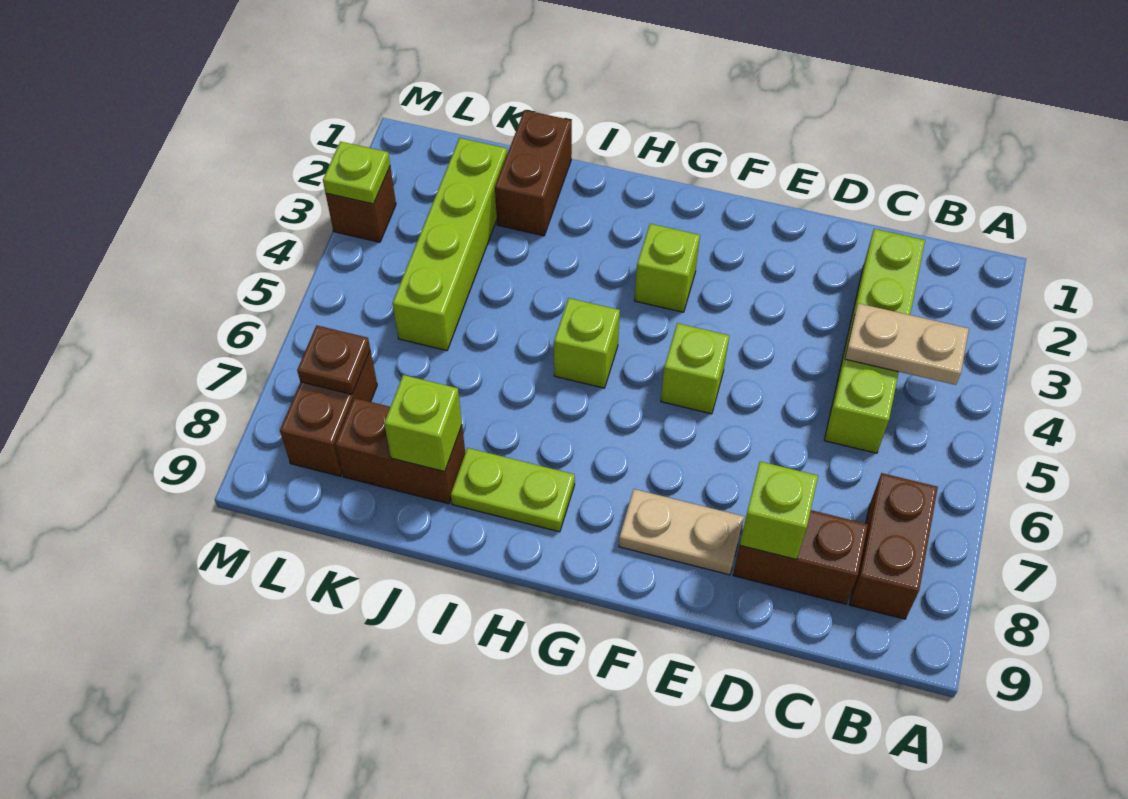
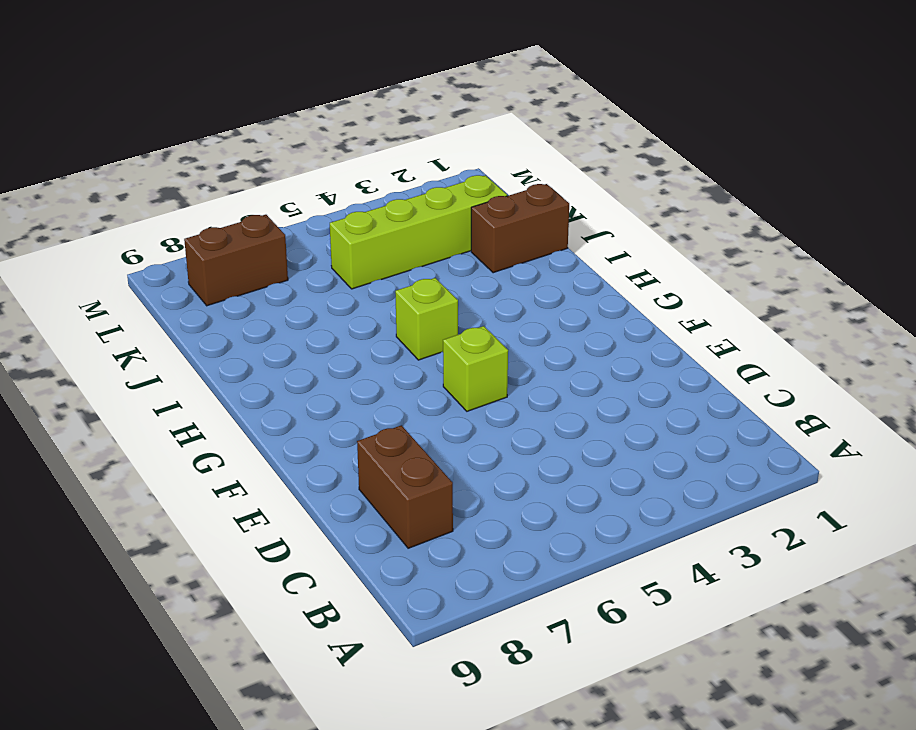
none -> brown brick B7:B8 level 1
none -> lime brick C2:C5 level 1
none -> tan plate E8:F8 level 1

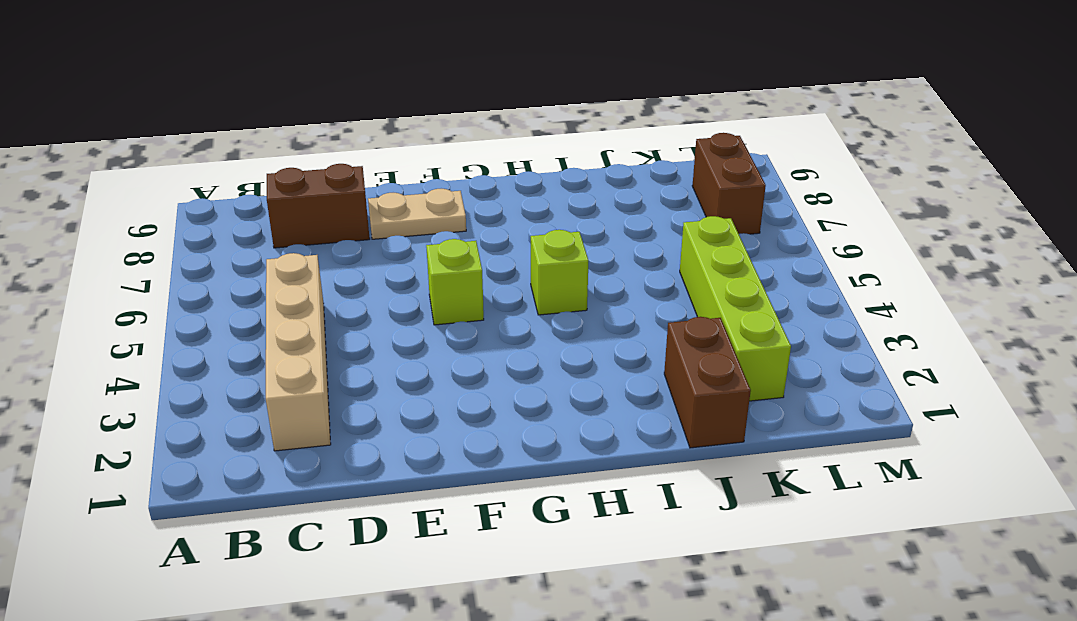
tan brick C2:C5 level 1 -> lime brick C2:C5 level 1
none -> brown brick B7:B8 level 1
none -> lime brick G3 level 1
none -> lime plate H8:I8 level 1

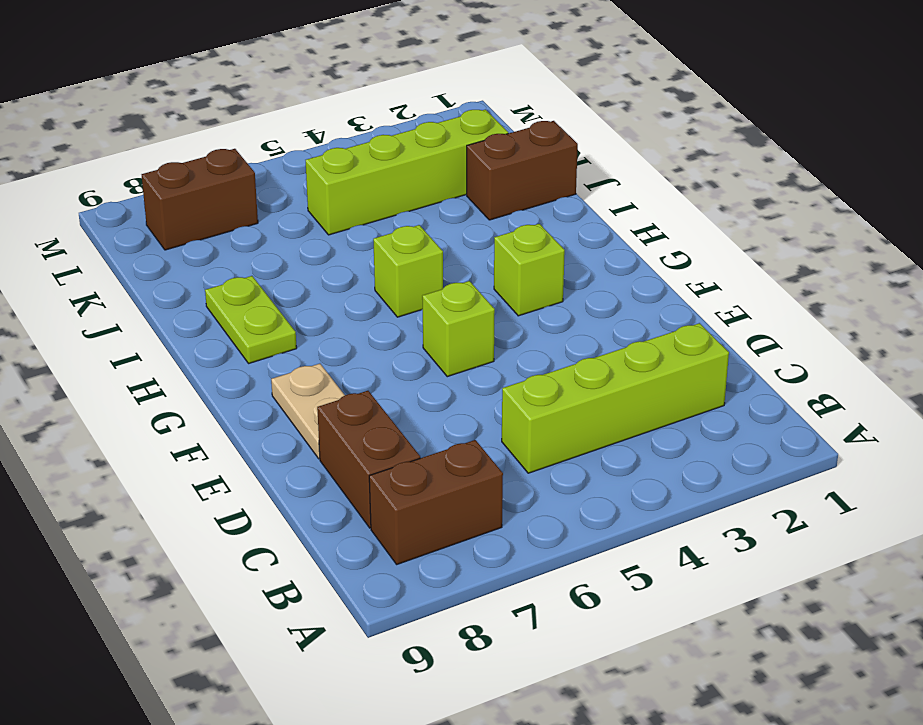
none -> brown brick J8:K8 level 1
none -> brown brick M3 level 1
none -> tan plate B4:C4 level 2

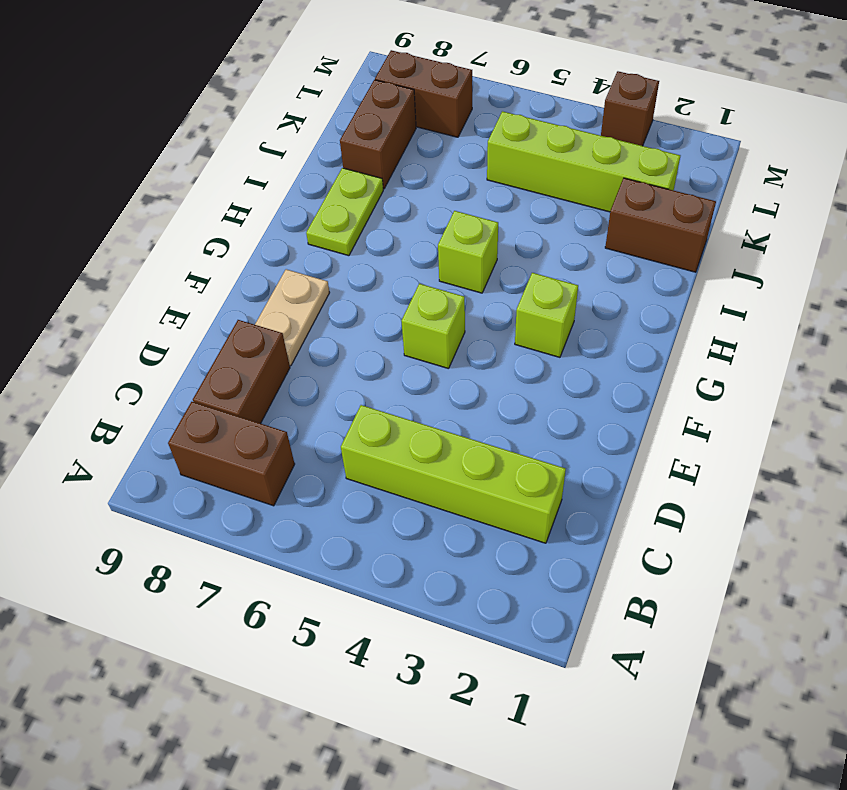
none -> tan plate B4:C4 level 2
none -> lime brick D8 level 2
none -> lime brick J8 level 2

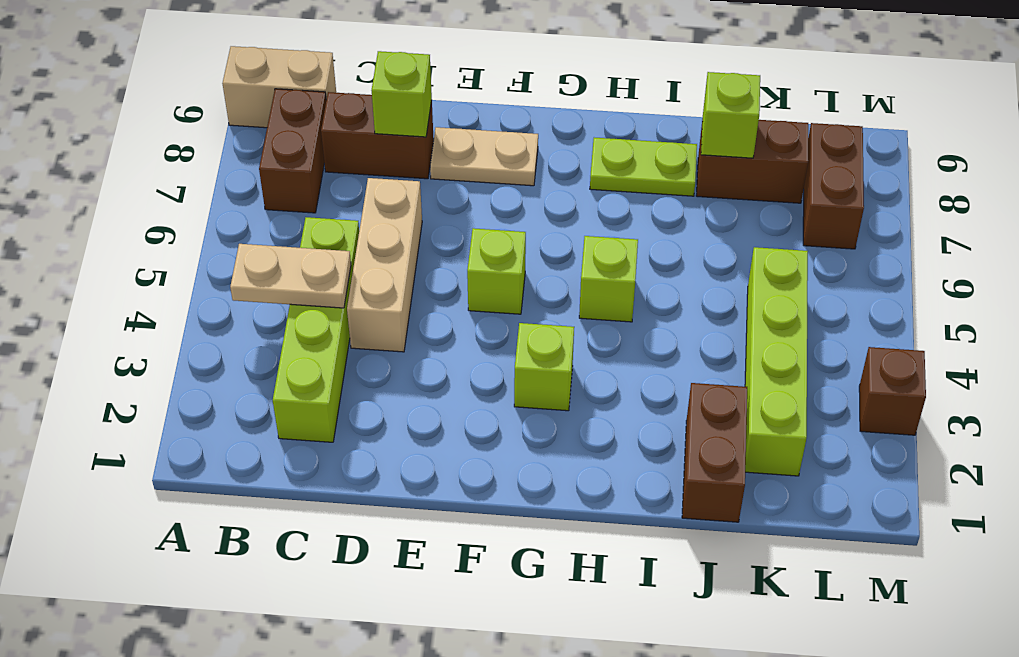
tan brick A9:B9 level 1 -> none
tan brick D4:D6 level 1 -> none
none -> brown plate L7 level 2
none -> lime plate M3 level 2

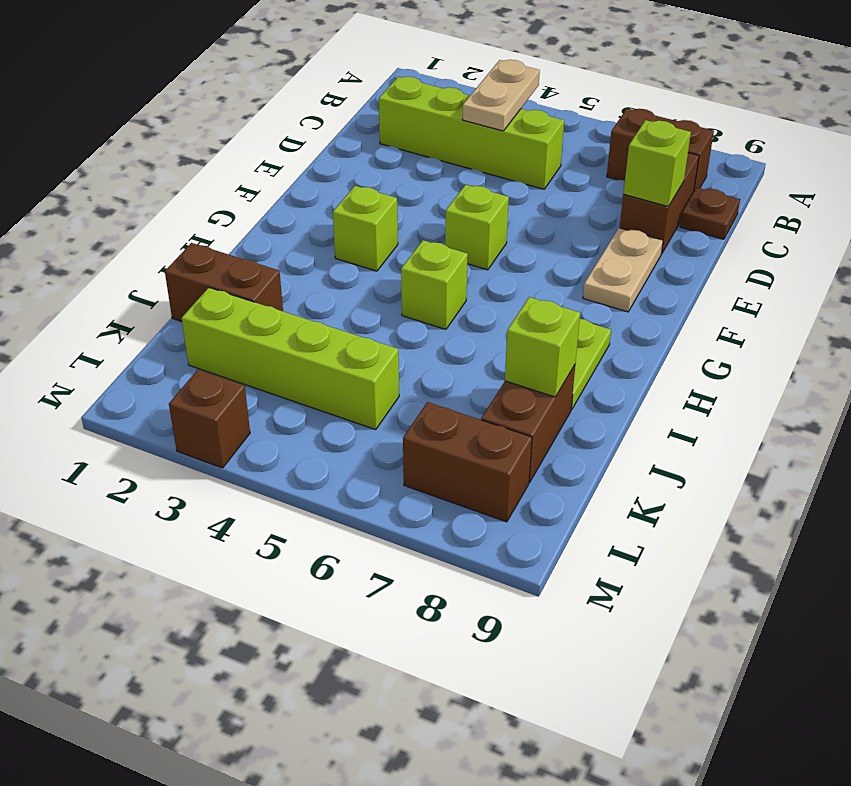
brown plate C9 level 1 -> brown plate L7 level 2
none -> lime plate M3 level 2

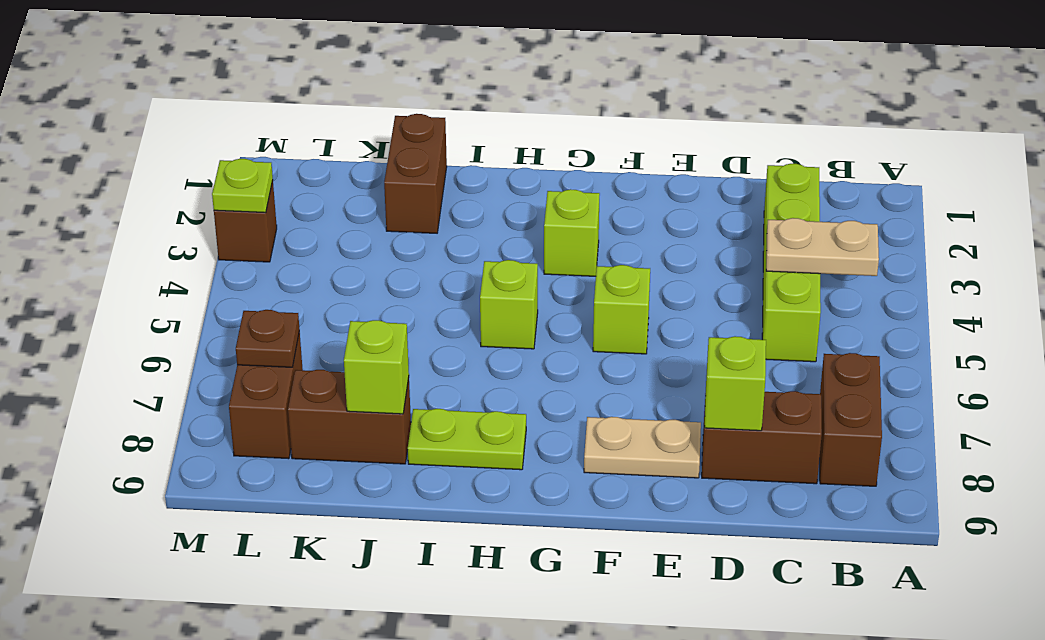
none -> lime brick K2:K5 level 1

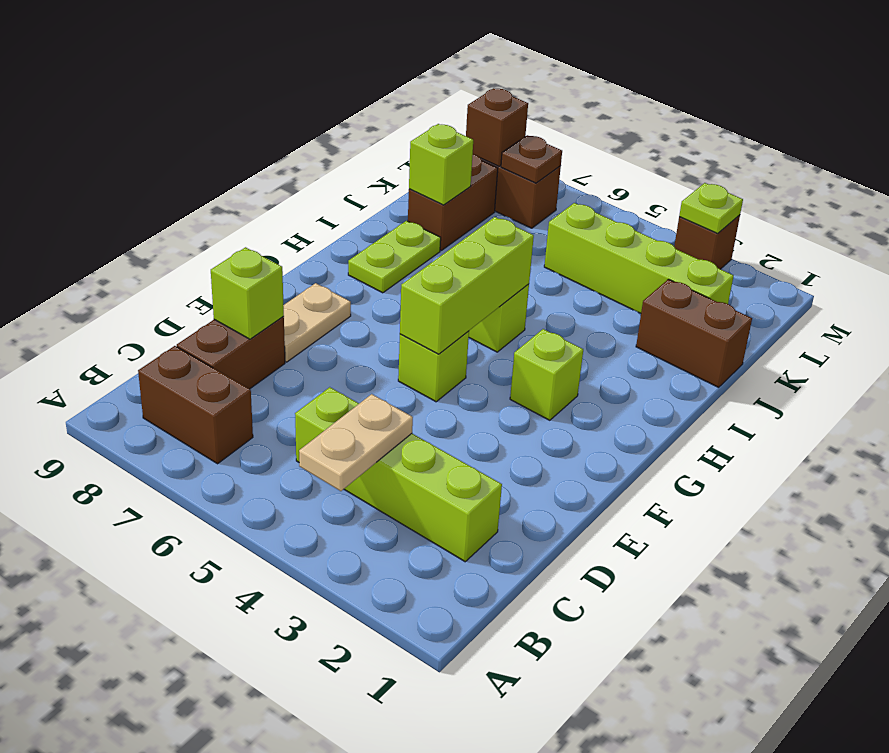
lime brick F5:H5 level 2 -> none
brown brick L8 level 2 -> none

